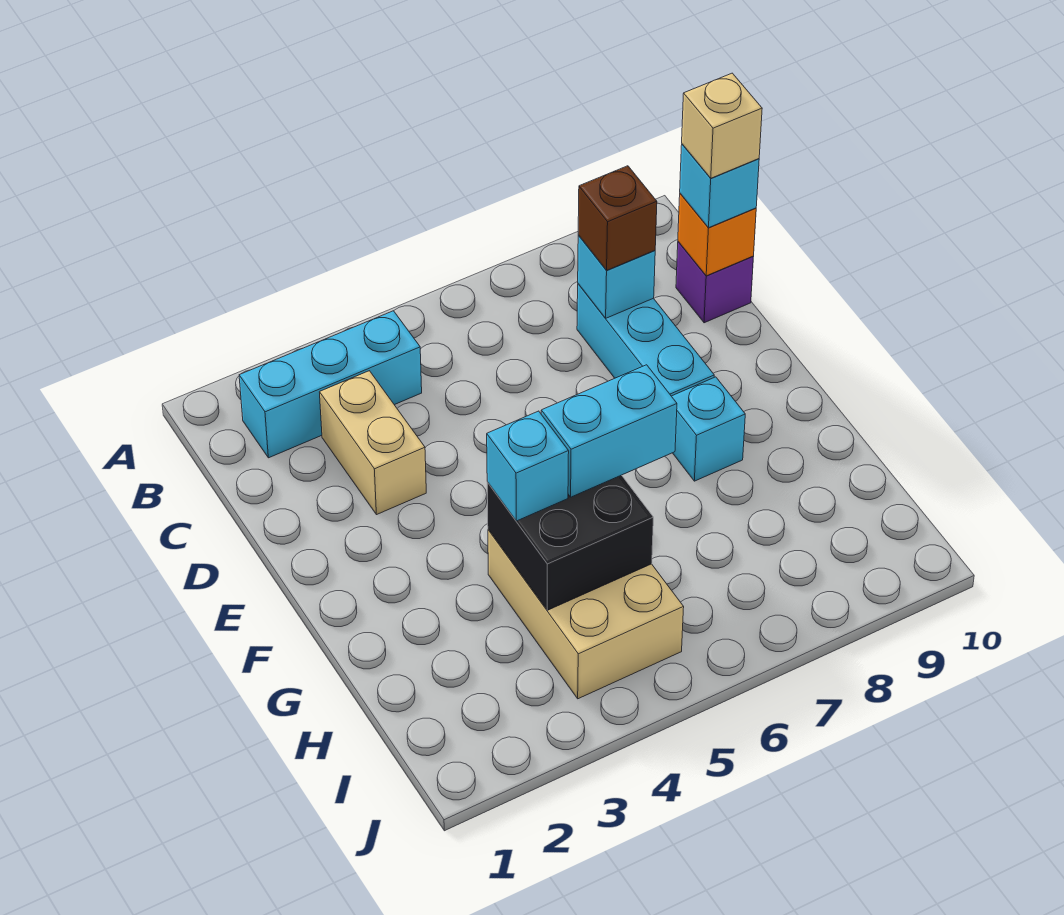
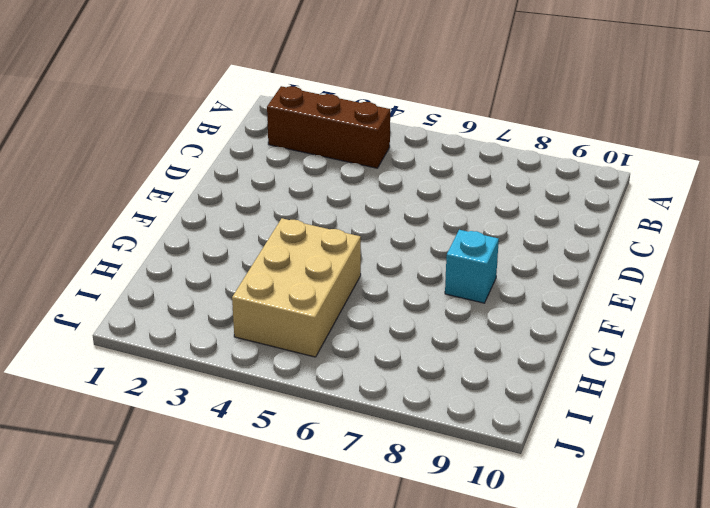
brown brick B2:B4 level 1 -> cyan brick B2:B4 level 1
none -> tan brick C3:D3 level 1
none -> cyan brick C8:E8 level 1
none -> purple brick C10 level 1

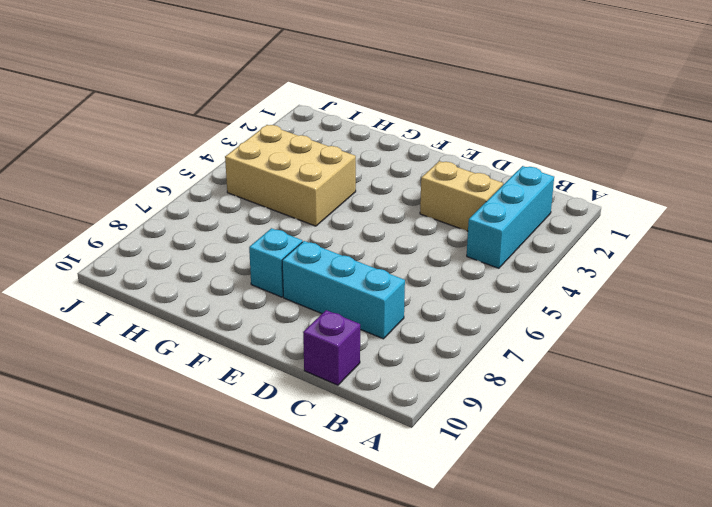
none -> cyan brick C8 level 2
none -> orange brick C10 level 2
none -> black brick G4:H5 level 2

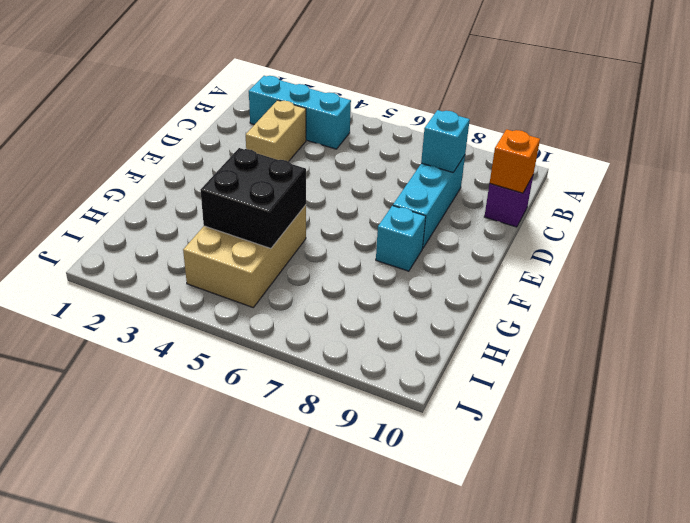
none -> brown brick C8 level 3
none -> cyan brick C10 level 3
none -> cyan brick G4 level 3

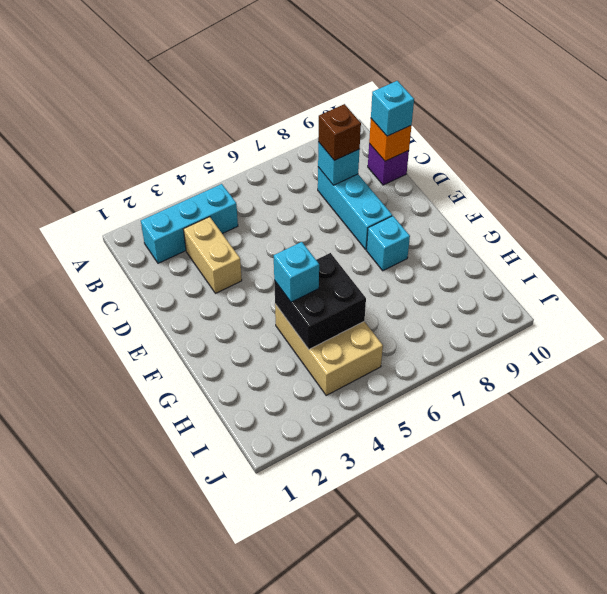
none -> cyan brick G5:G6 level 3
none -> tan brick C10 level 4

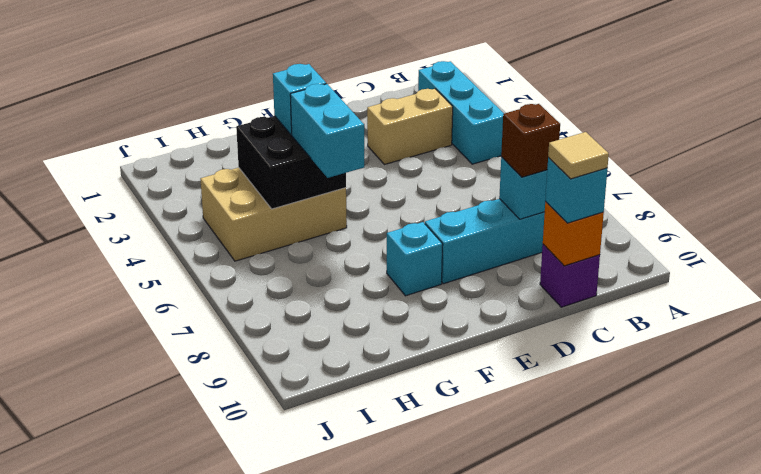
tan tile C10 level 4 -> tan brick C10 level 4

